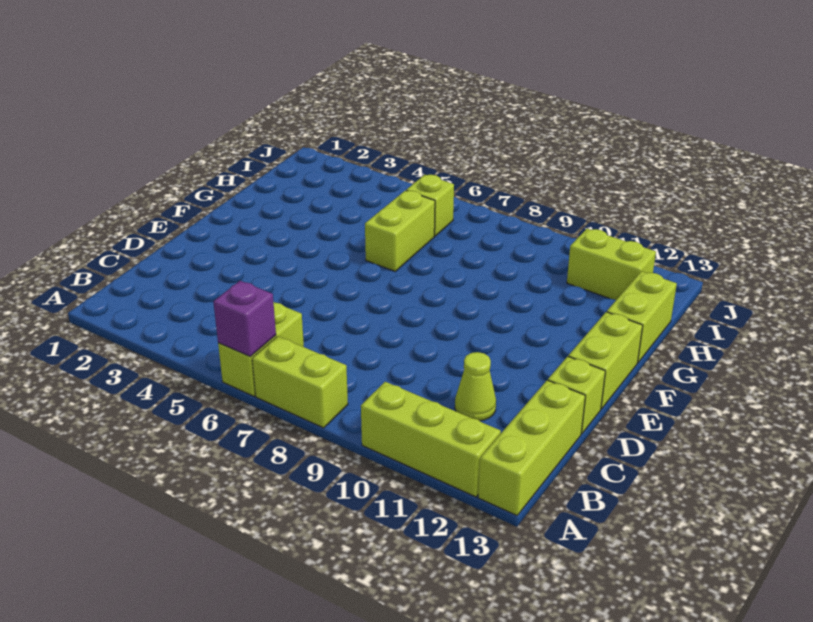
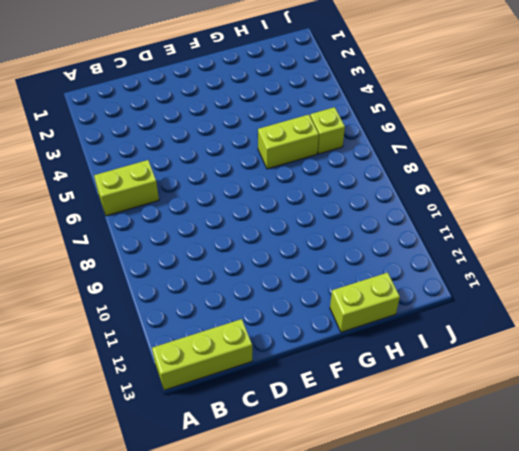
none -> lime brick A7:A8 level 1
none -> lime brick A10:A12 level 1
none -> lime cone C11 level 1

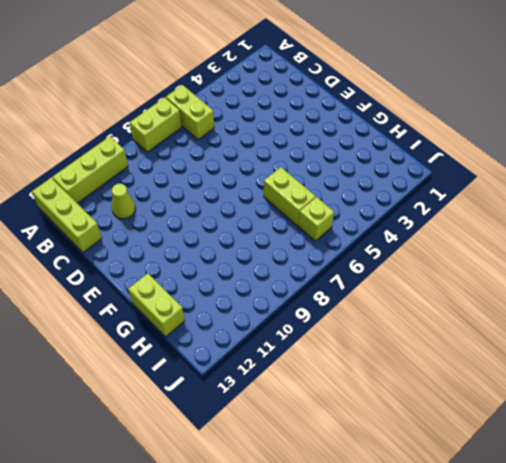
none -> lime brick D13 level 1
none -> lime brick E13:F13 level 1
none -> lime brick I11:I12 level 1

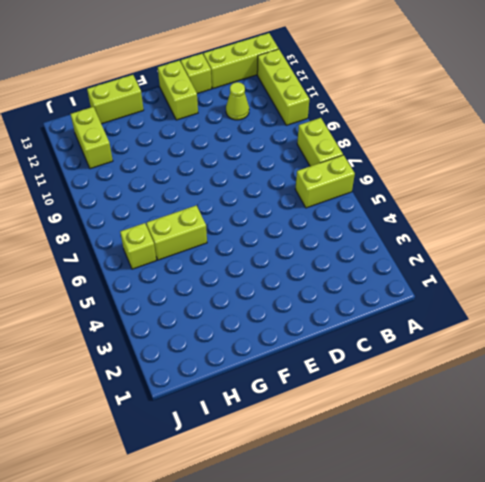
lime brick E12:E13 level 1 -> lime brick E13:F13 level 1
none -> purple brick A6 level 2

